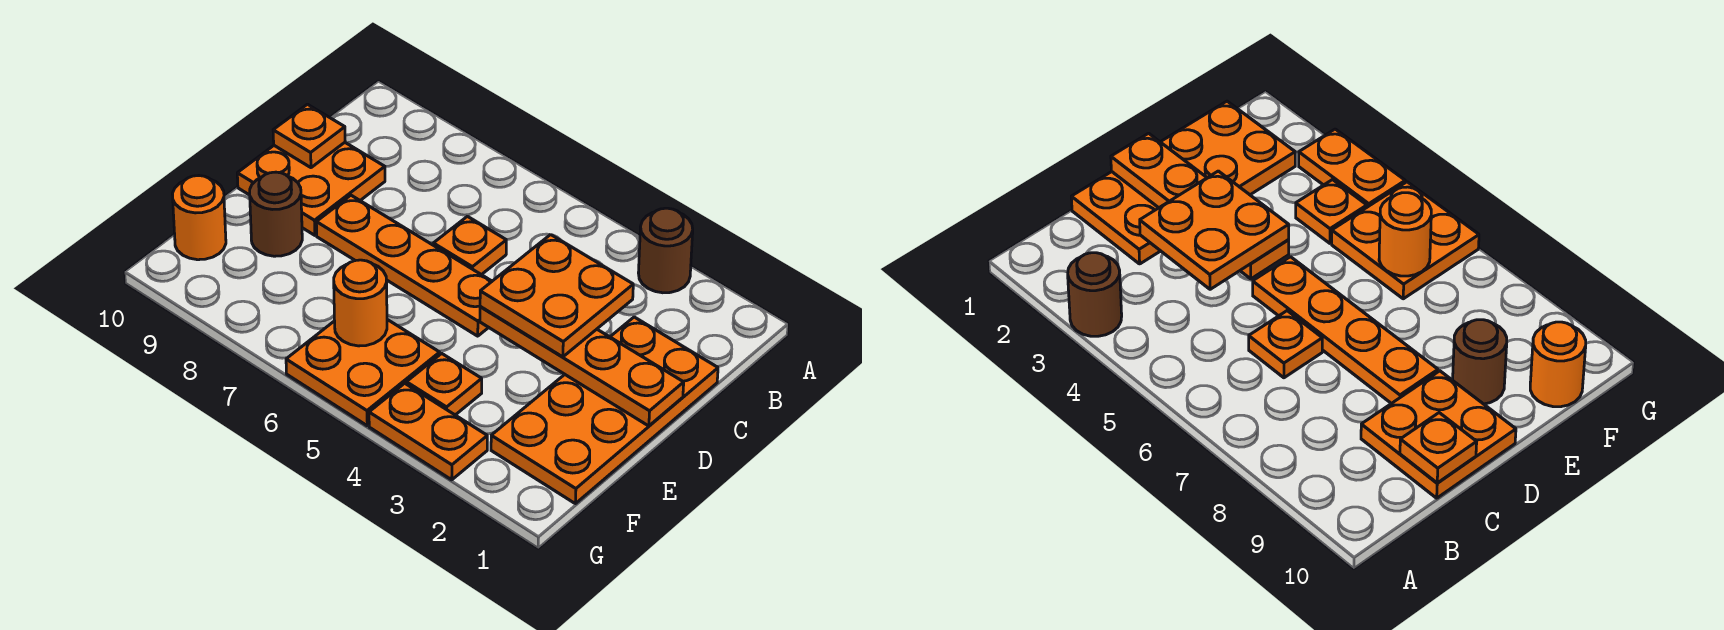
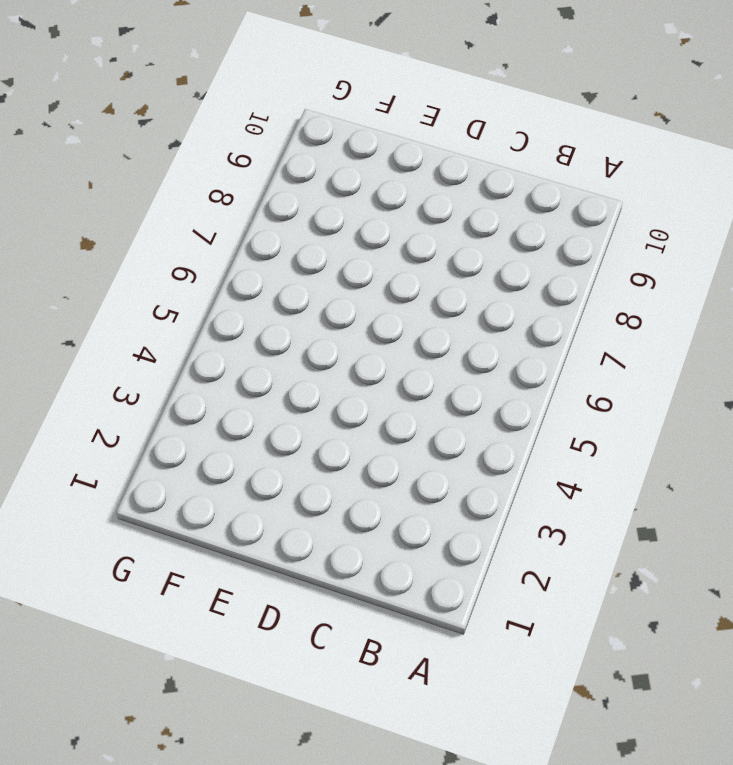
none -> brown round brick A3 level 1
none -> orange plate C1:F2 level 1
none -> orange plate C6 level 1

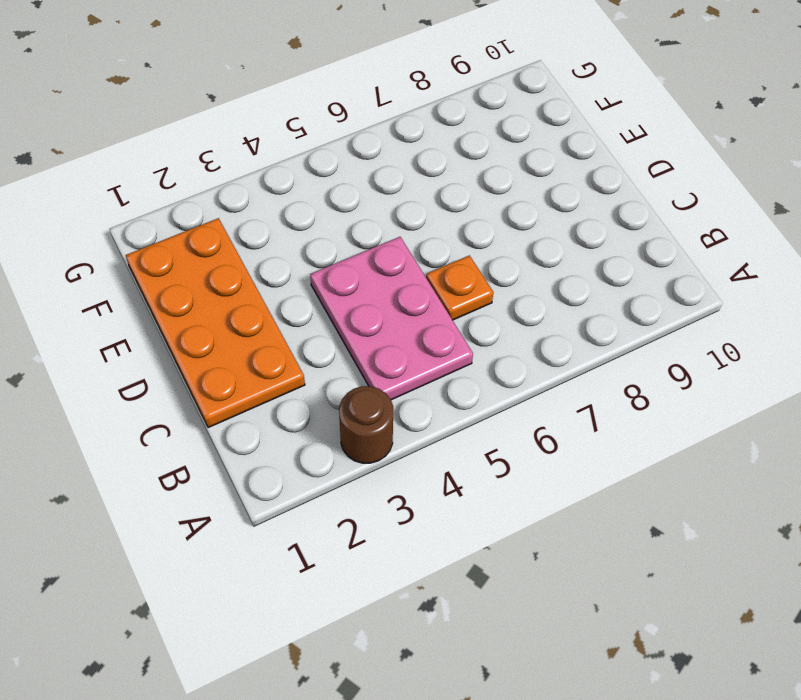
pink plate B4:D5 level 1 -> orange plate D5:D8 level 1
none -> orange plate C9:D10 level 1
none -> brown round brick E9 level 1
none -> orange plate F4 level 1

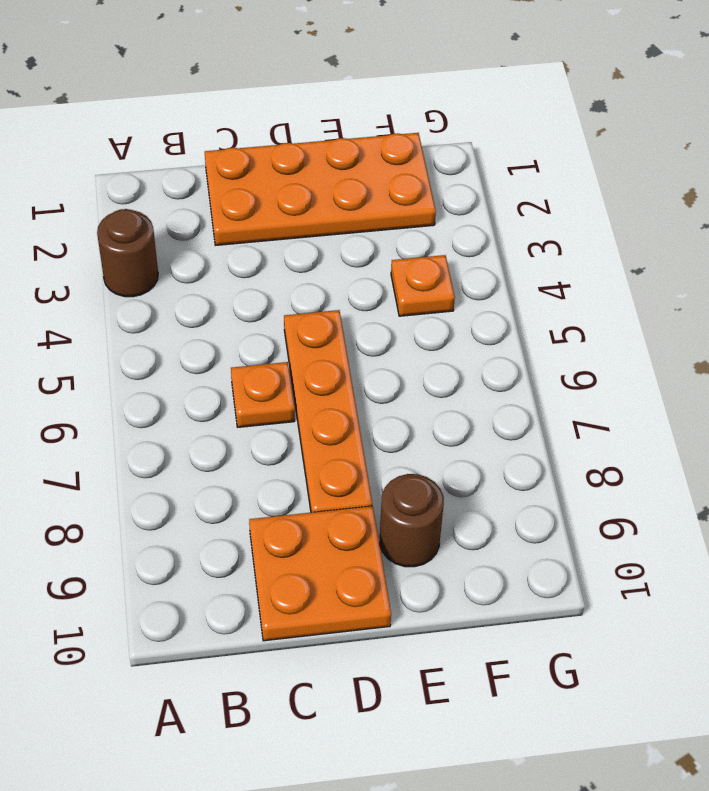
none -> orange plate F5:G6 level 1
none -> orange round brick F10 level 1
none -> orange plate G3:G4 level 1

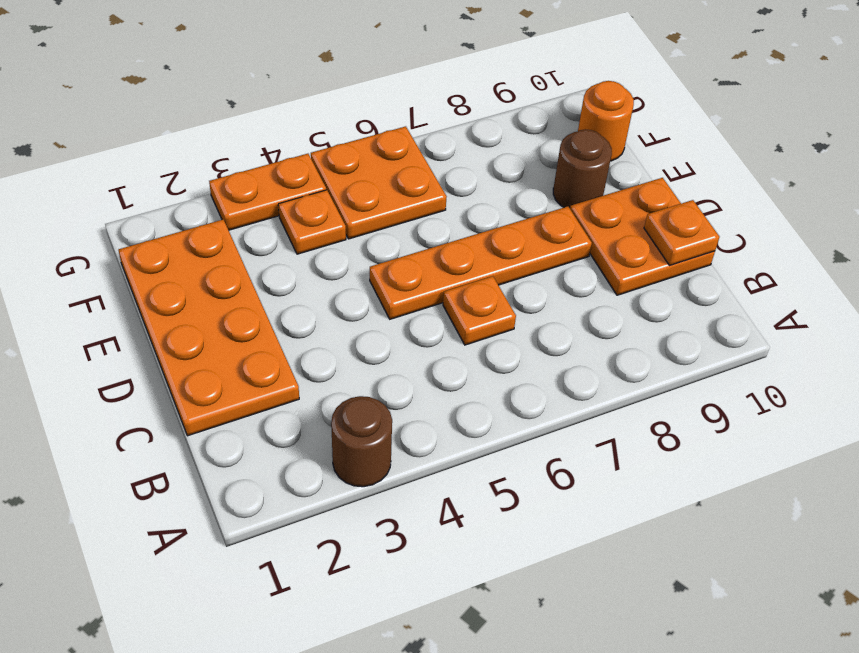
none -> orange plate D1:D4 level 2
none -> orange round brick F6 level 2
none -> orange plate C3:D4 level 3

